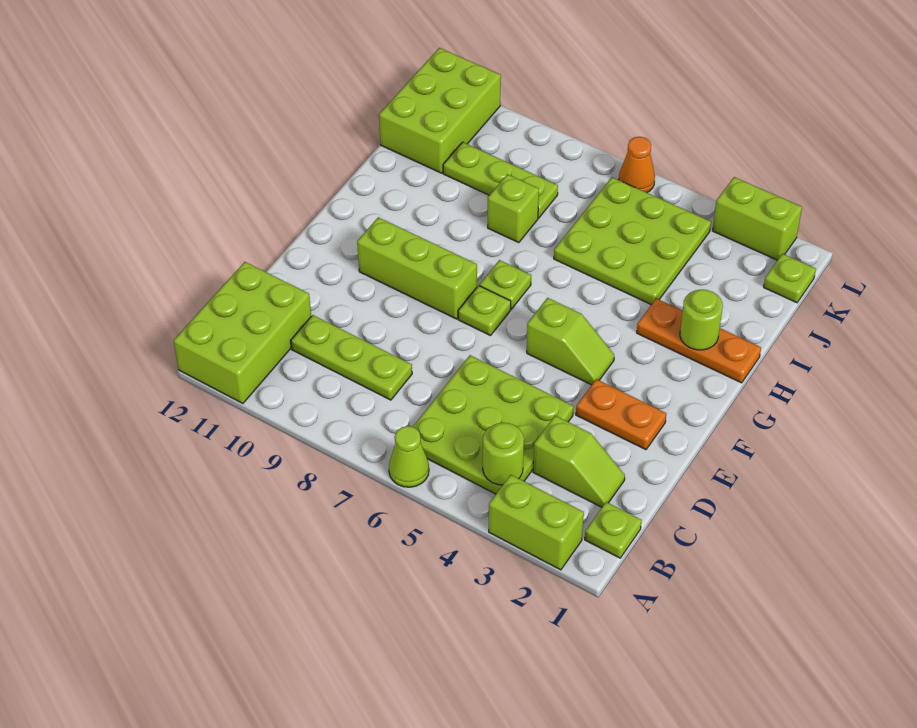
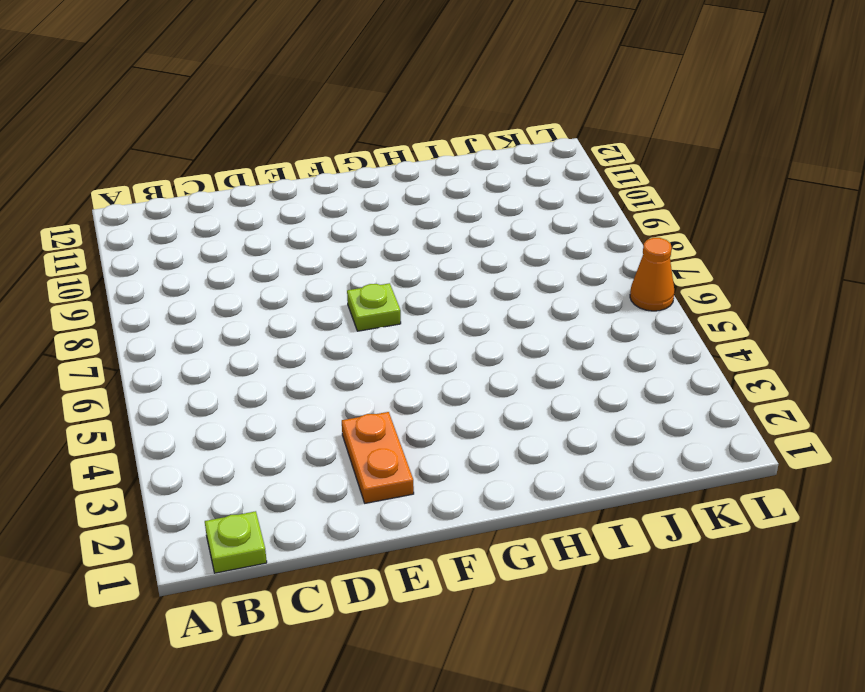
none -> lime brick A2:A3 level 1
none -> lime cone A6 level 1
none -> lime brick A11:C12 level 1

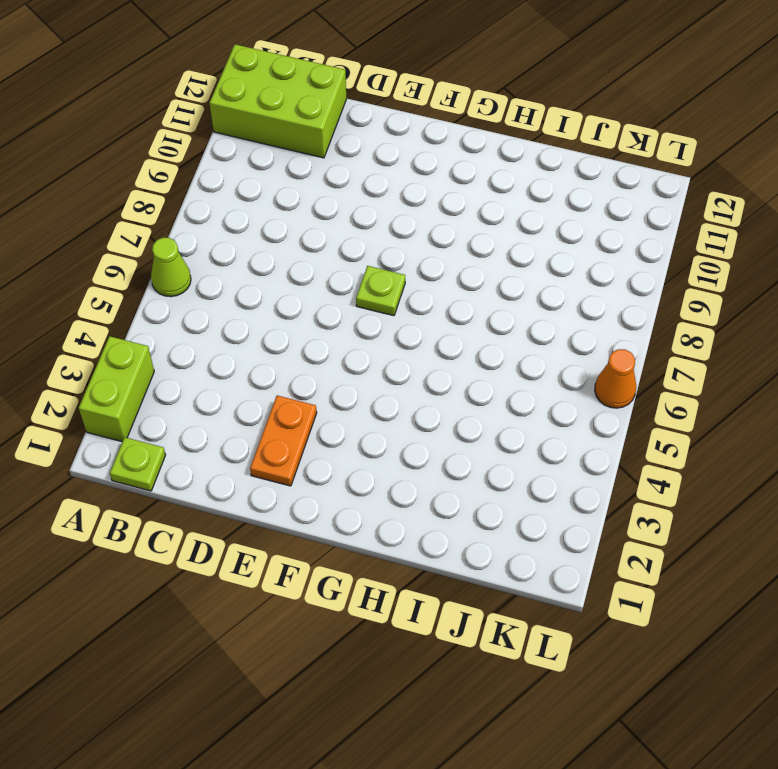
none -> lime plate B4:D6 level 1
none -> lime slope C2:C3 level 1 top 3
none -> lime plate C8:C10 level 1

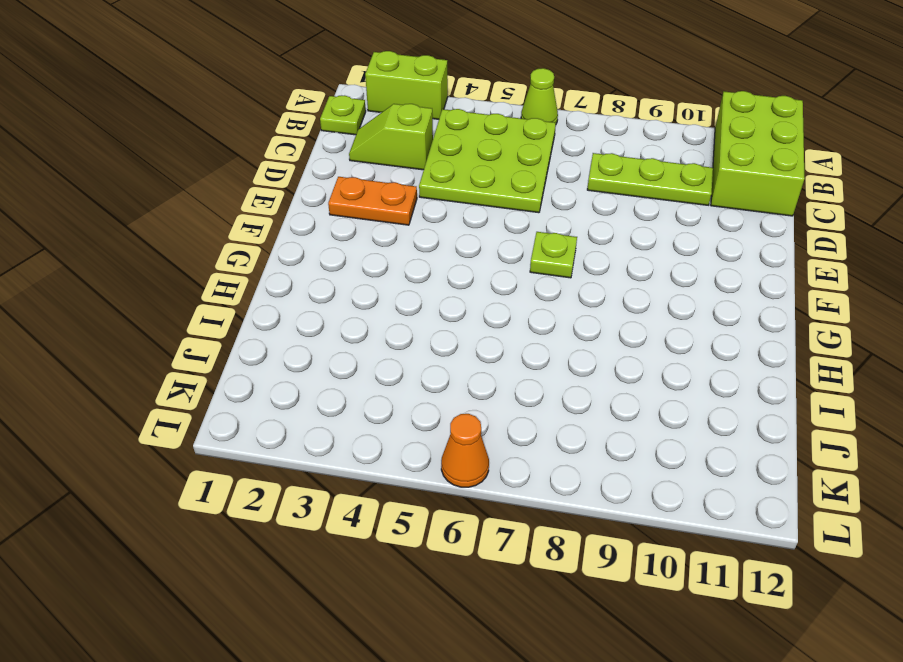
none -> lime slope F4:F5 level 1 top 5
none -> lime brick F8:F10 level 1
none -> lime plate G7 level 1

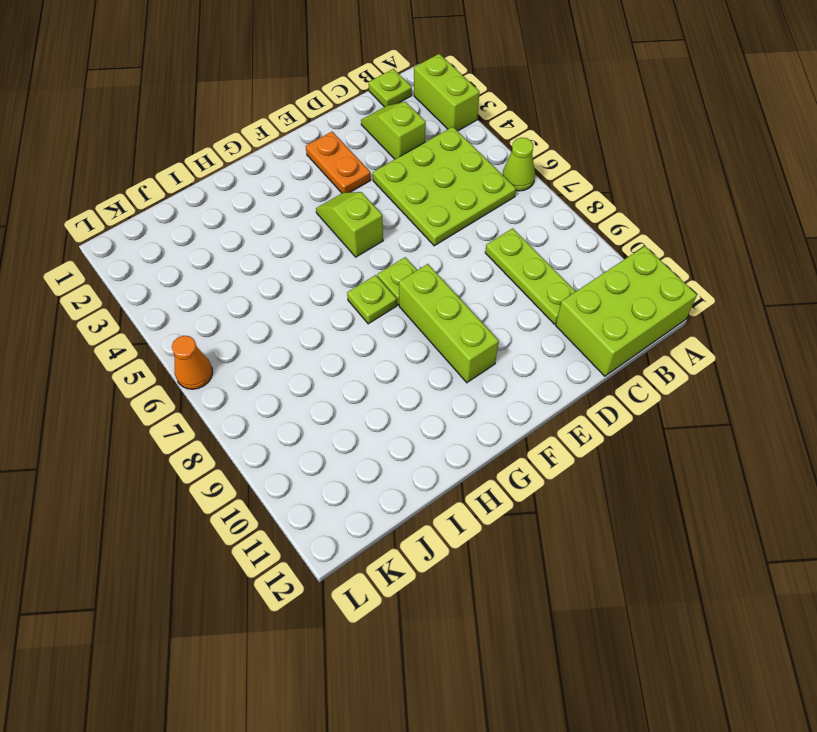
none -> orange plate H1:H3 level 1
none -> lime plate I4:K6 level 1
none -> lime brick I8 level 1

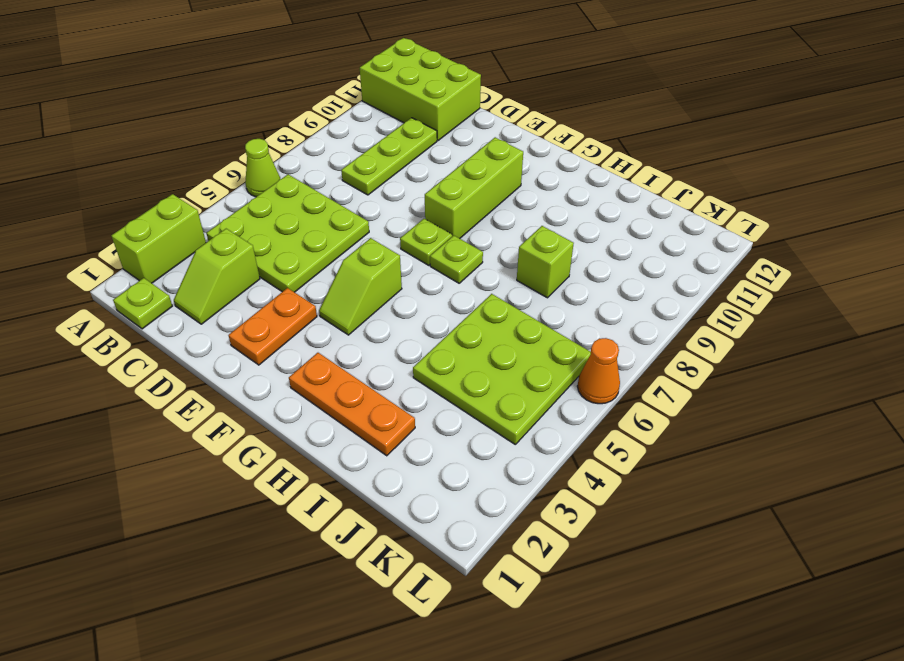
orange plate G2:I2 level 1 -> orange plate H1:H3 level 1
none -> lime plate J8:J10 level 1
none -> lime brick J11:L12 level 1
none -> lime plate K1 level 1

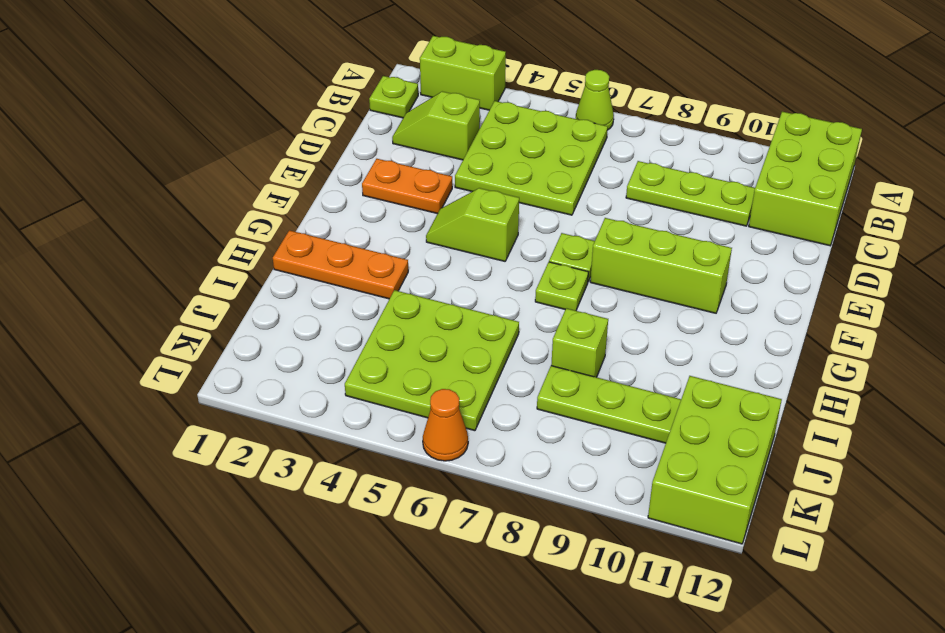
none -> lime plate K1 level 1
none -> lime brick L2:L3 level 1
none -> lime round brick B4 level 2

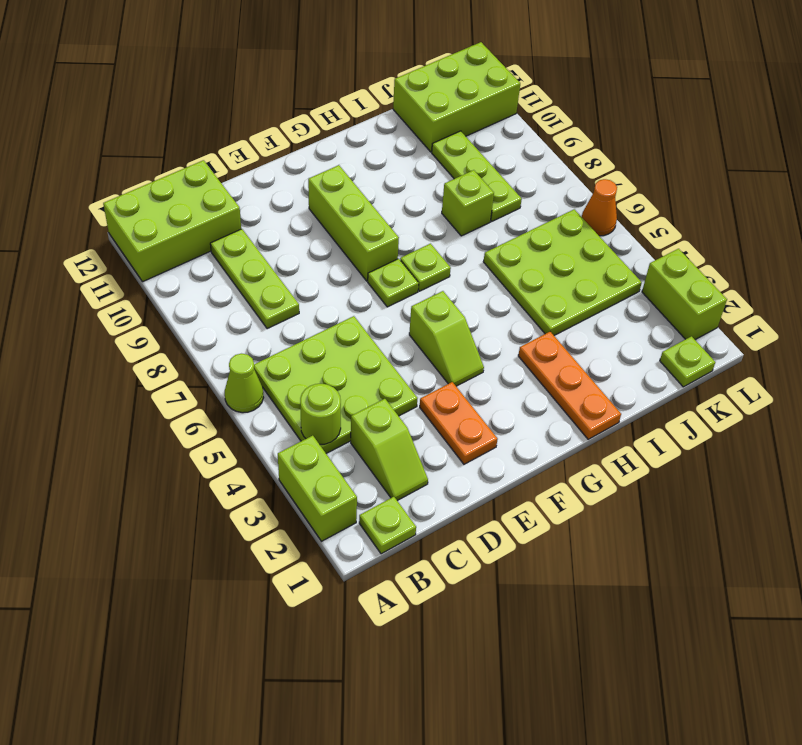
none -> lime round brick H2 level 2

